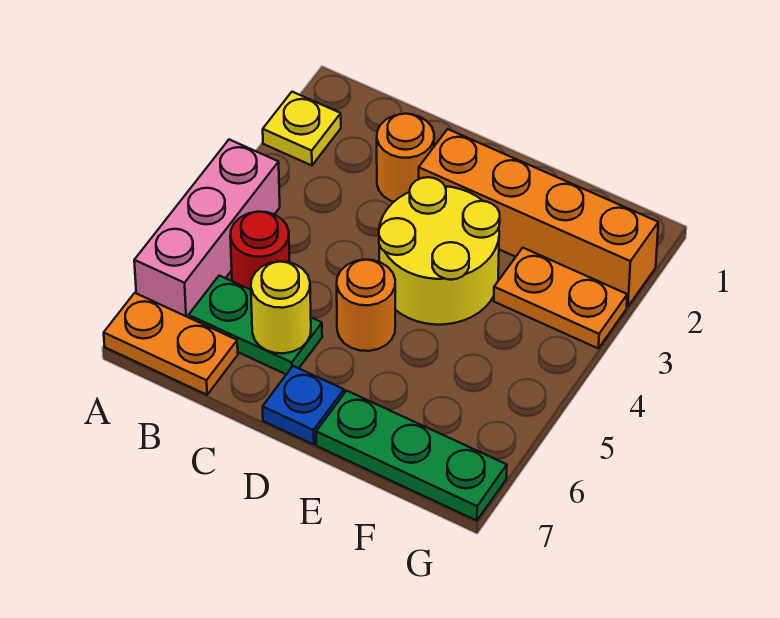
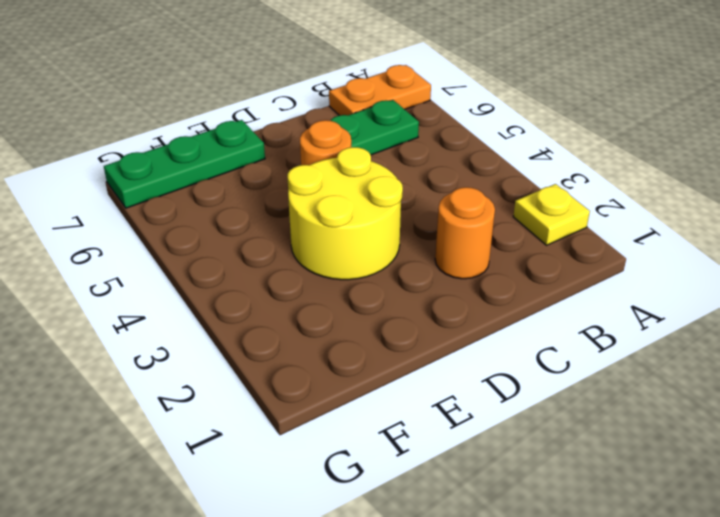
none -> pink brick A4:A6 level 1
none -> red round brick B5 level 1
none -> orange brick D2:G2 level 1

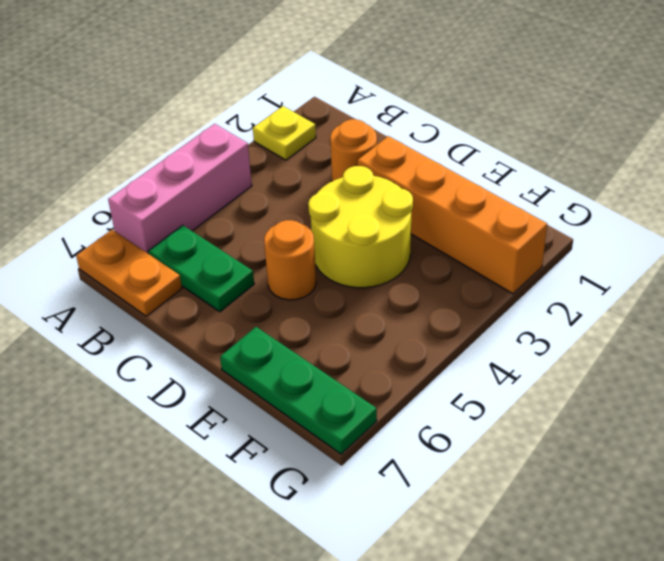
none -> red round brick B5 level 1
none -> blue plate D7 level 1
none -> orange plate F3:G3 level 1

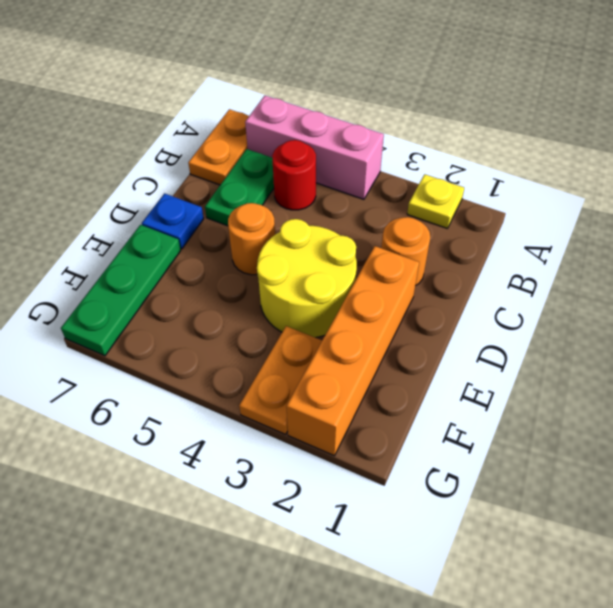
none -> yellow round brick C6 level 2

